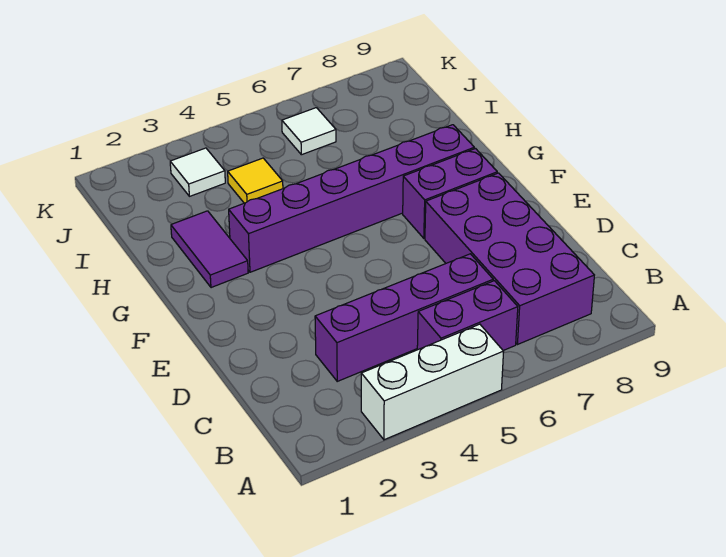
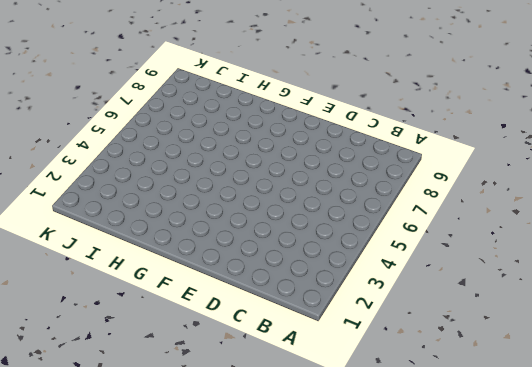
none -> white brick A3:A5 level 1
none -> purple brick B5:B6 level 1

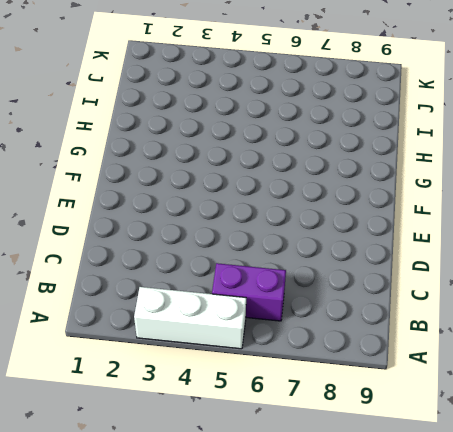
none -> purple brick B7:E8 level 1
none -> purple brick C3:C6 level 1

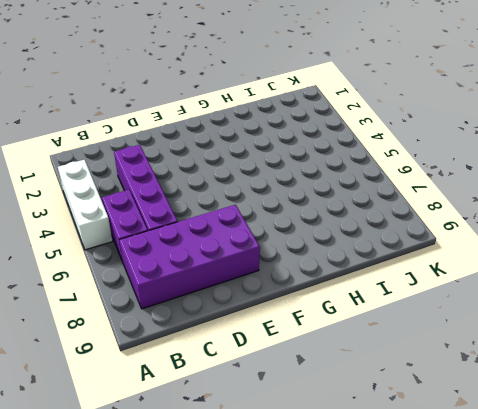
none -> purple brick F7:F8 level 1
none -> purple tile G2:H2 level 1

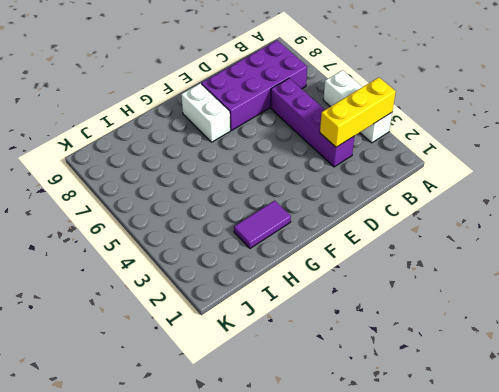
yellow brick A3:C3 level 2 -> none
white brick F7:F8 level 1 -> purple brick F7:F8 level 1
none -> purple brick B5:B6 level 1
none -> purple brick G3:G8 level 1

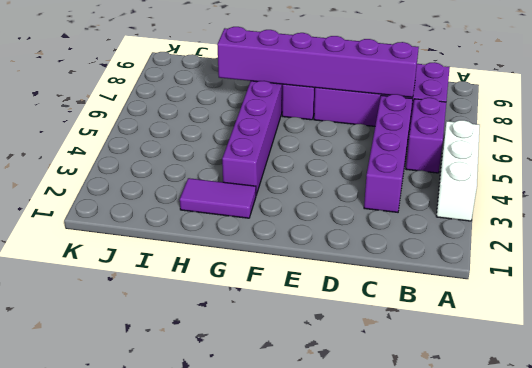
purple brick C7:H7 level 2 -> none
none -> yellow tile I4 level 1
none -> white tile J3 level 1

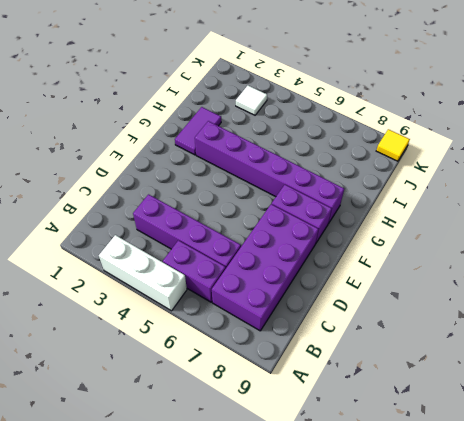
yellow tile K9 level 1 -> yellow tile I4 level 1
none -> white tile J6 level 1

